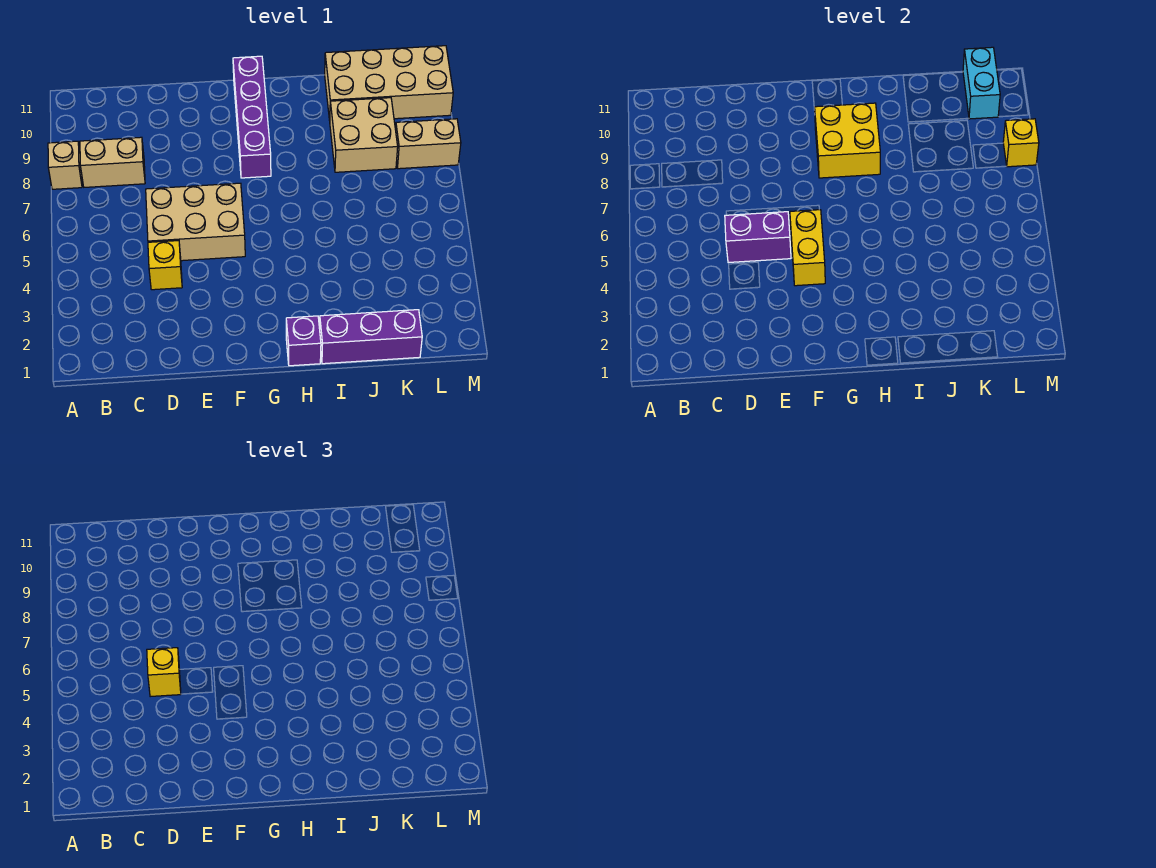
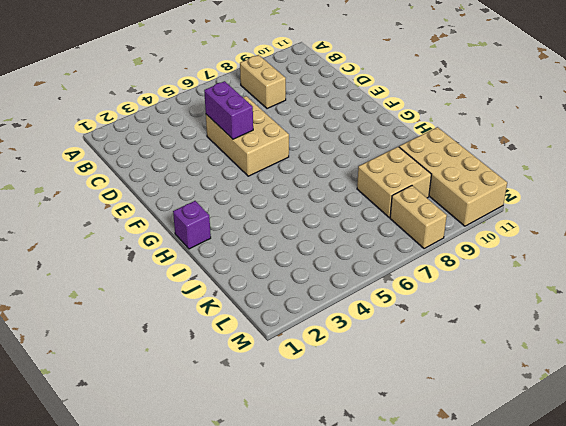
none -> tan brick A8 level 1
none -> yellow brick D4 level 1
none -> purple brick G8:G11 level 1

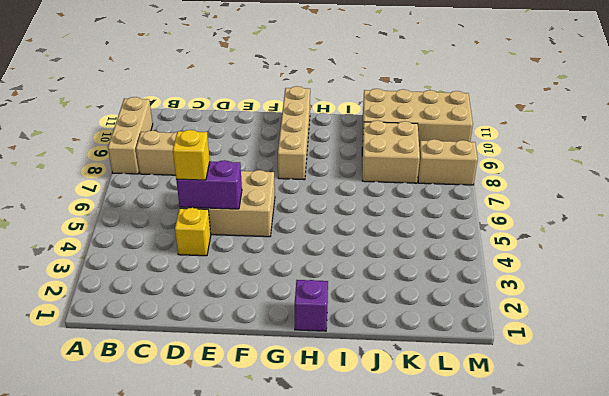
tan brick A8:A10 level 1 -> tan brick A8 level 1
tan brick G8:G11 level 1 -> purple brick G8:G11 level 1
none -> purple brick I1:K1 level 1
none -> yellow brick F4:F5 level 2
none -> yellow brick G8:H9 level 2

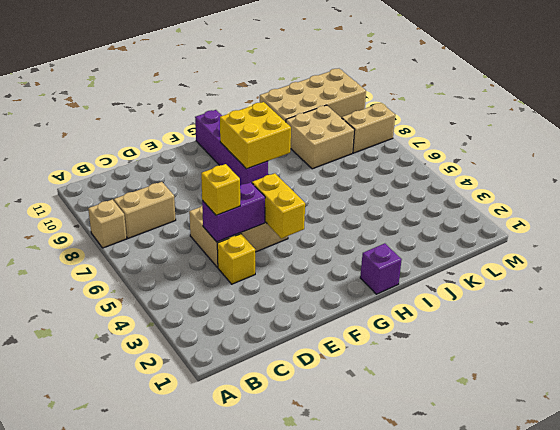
none -> purple brick I1:K1 level 1
none -> cyan brick L10:L11 level 2
none -> yellow brick M8 level 2

